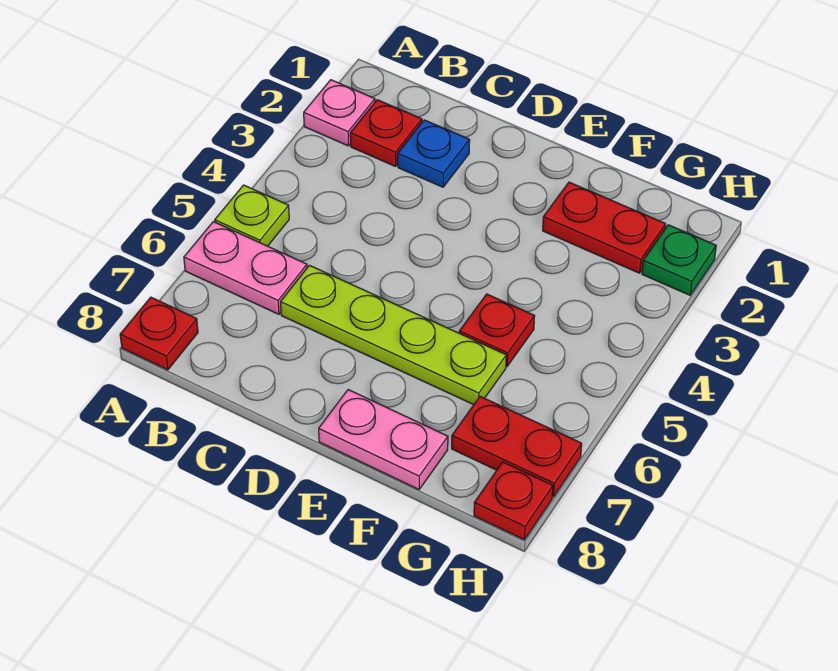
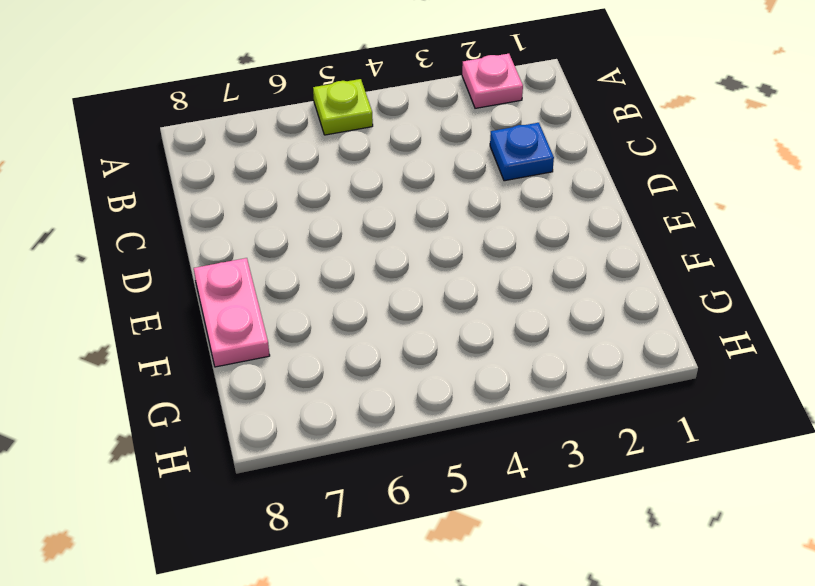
none -> pink plate A6:B6 level 1
none -> red plate A8 level 1
none -> red plate B2 level 1

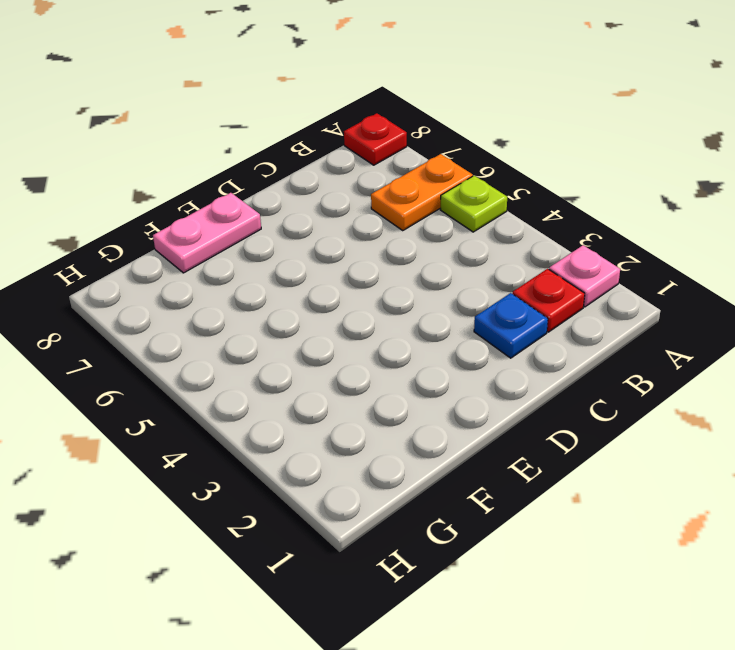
orange plate A6:B6 level 1 -> pink plate A6:B6 level 1
none -> lime plate C6:F6 level 1
none -> red plate F2:G2 level 1
none -> red plate F5 level 1

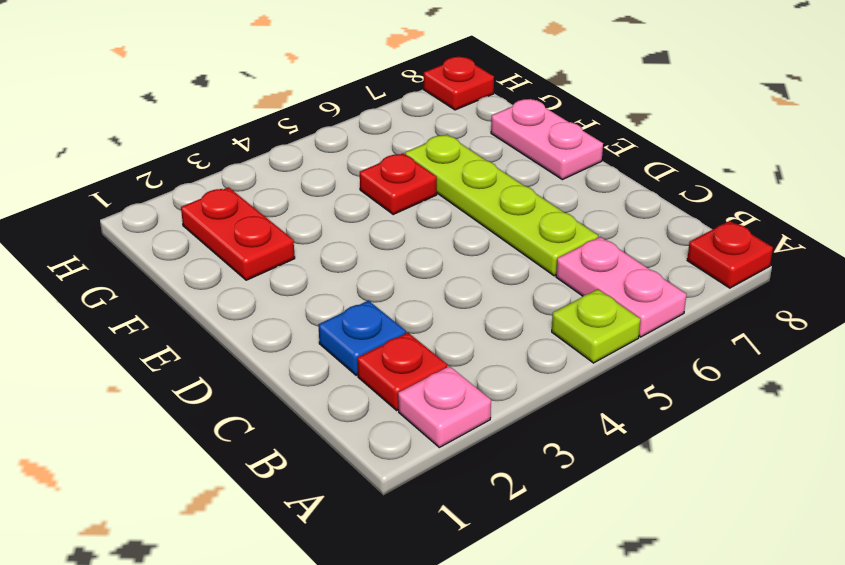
none -> red plate G7:H7 level 1
none -> green plate H2 level 1

